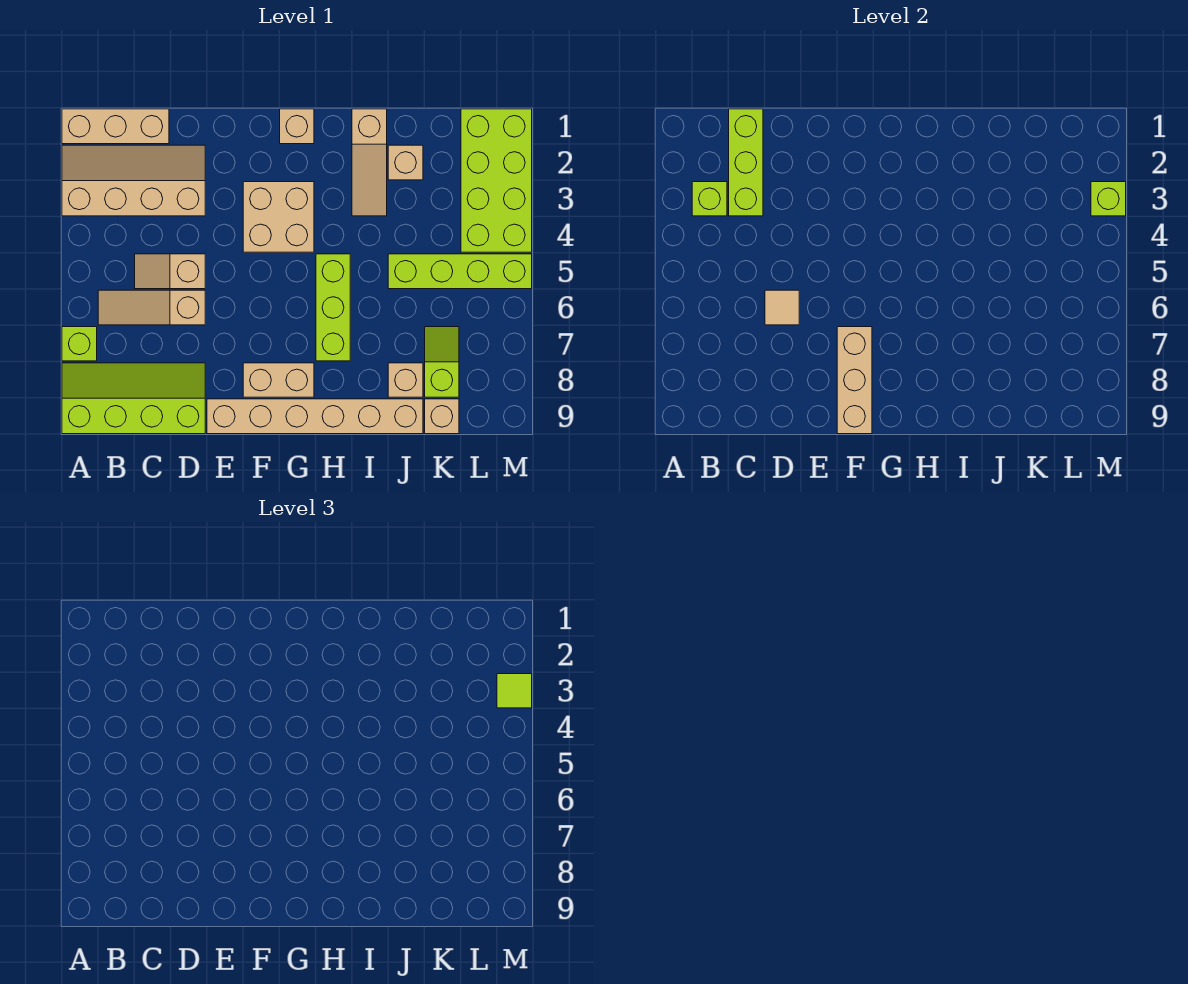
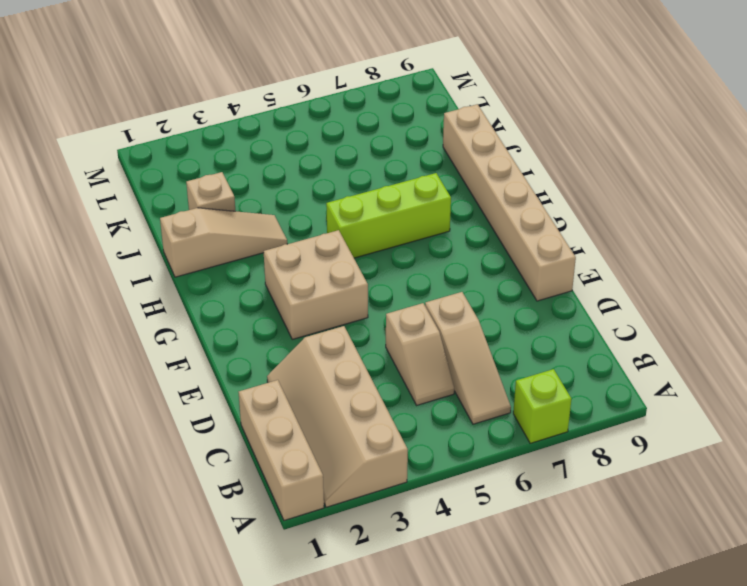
none -> lime slope A8:D9 level 1 top 9
none -> tan brick F8:G8 level 1
none -> tan brick G1 level 1

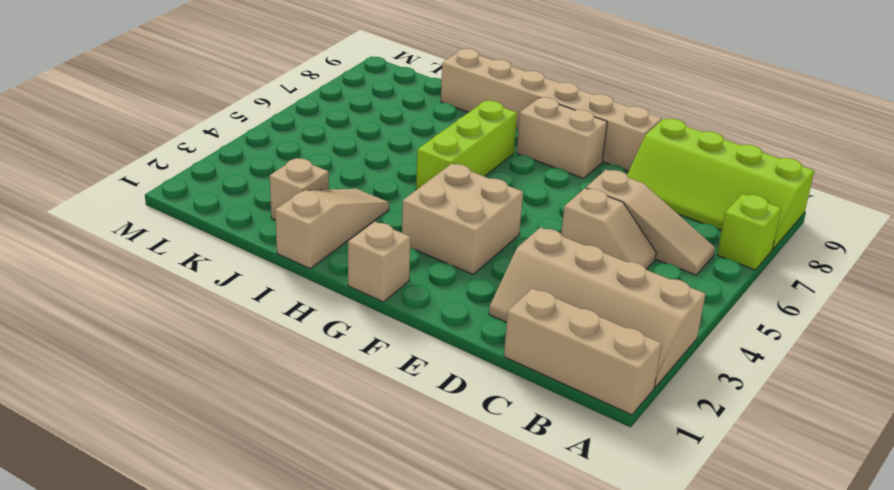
none -> lime brick J5:M5 level 1
none -> tan brick J8 level 1
none -> lime slope K7:K8 level 1 top 8

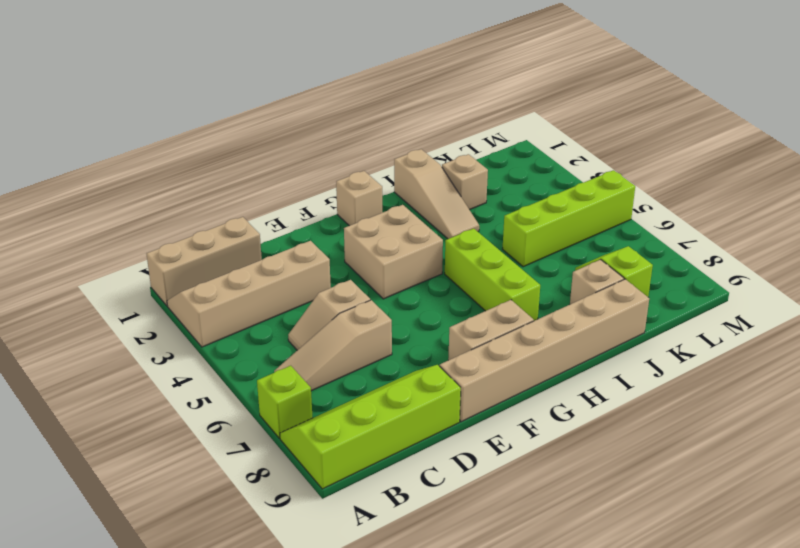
none -> tan brick K9 level 1
none -> lime brick L1:M4 level 1
none -> lime brick B3 level 2

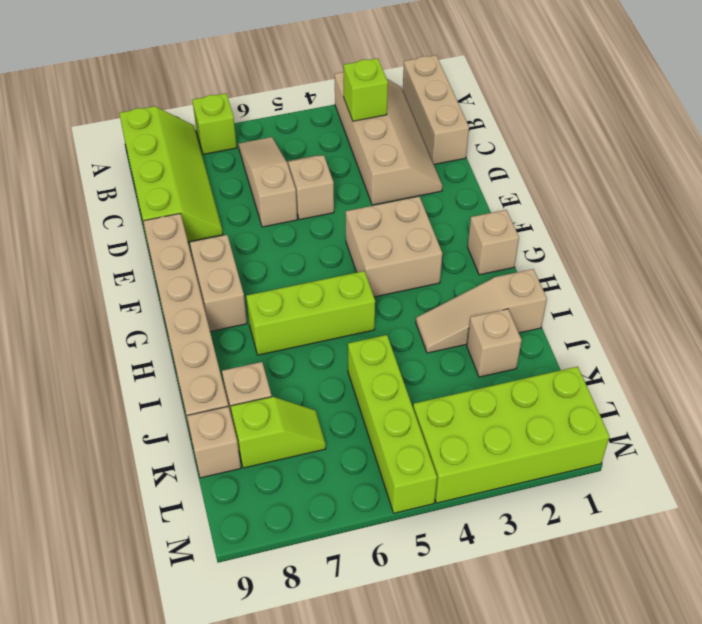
none -> lime brick C1:C3 level 2
none -> tan tile D6 level 2
none -> tan brick F7:F9 level 2

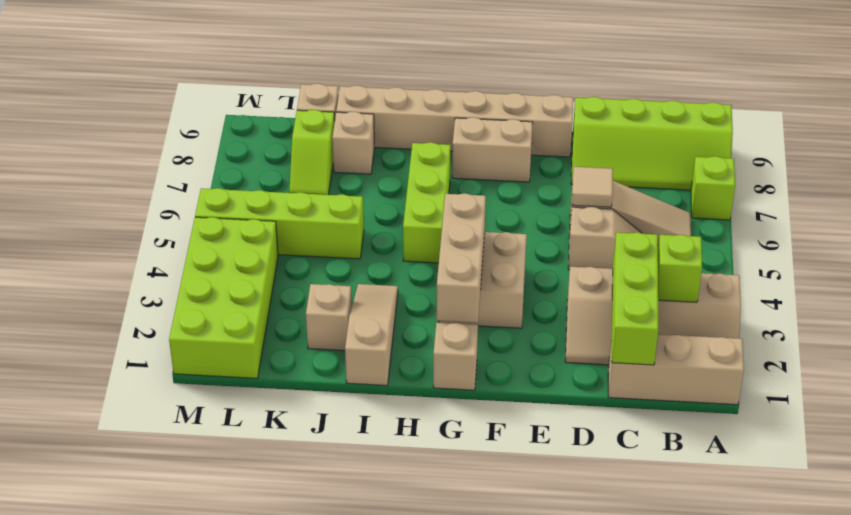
tan brick G2:G4 level 2 -> tan brick F7:F9 level 2
none -> lime brick M3 level 2
none -> lime tile M3 level 3

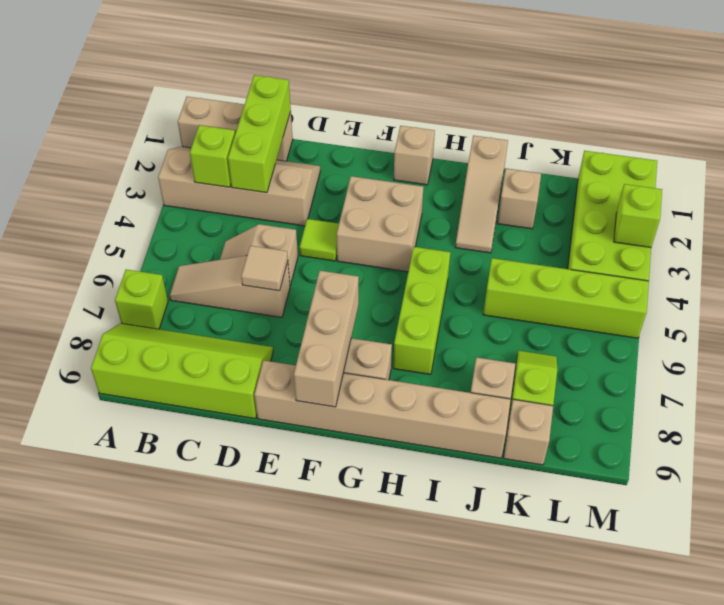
lime tile E4 level 1 -> lime tile M3 level 3

